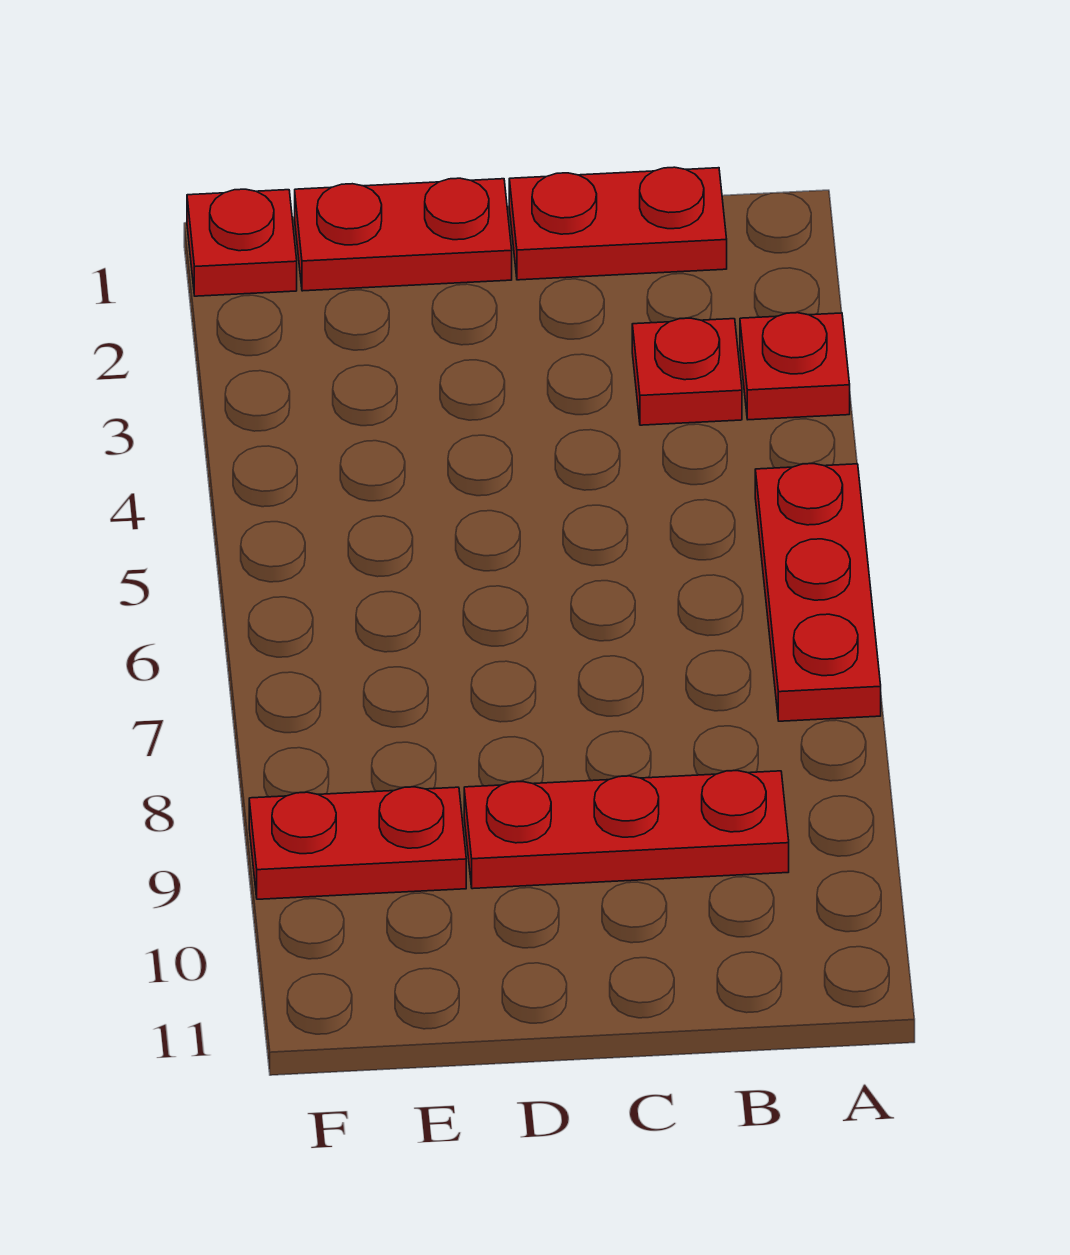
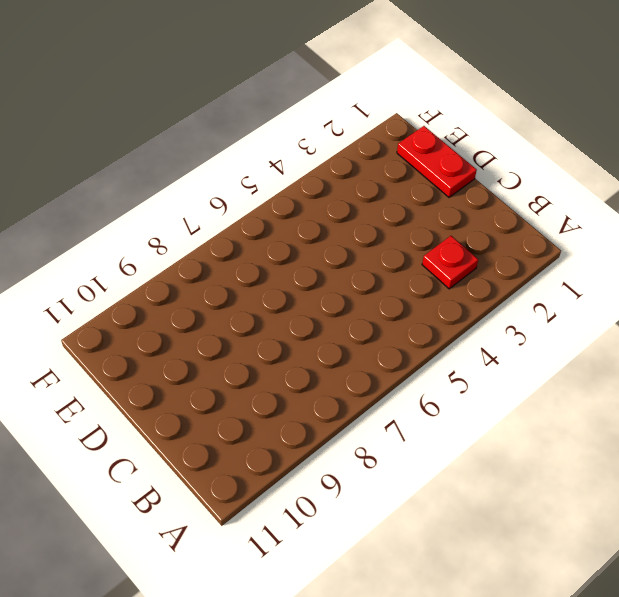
none -> red plate A3 level 1
none -> red plate A5:A7 level 1

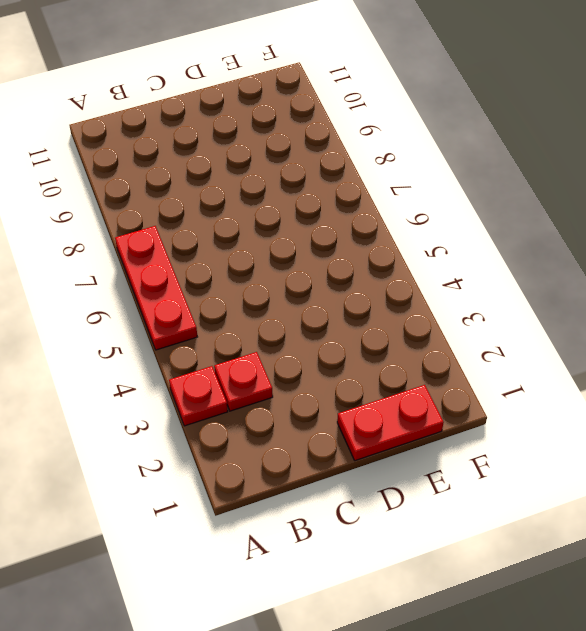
none -> red plate B1:C1 level 1
none -> red plate B9:D9 level 1

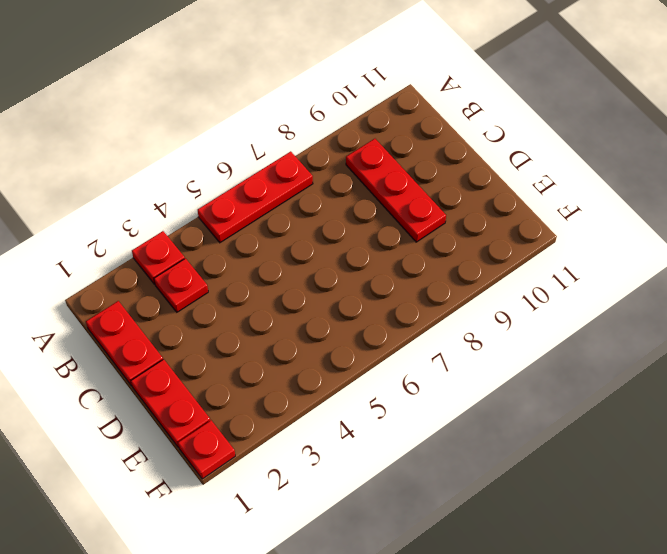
none -> red plate E9:F9 level 1

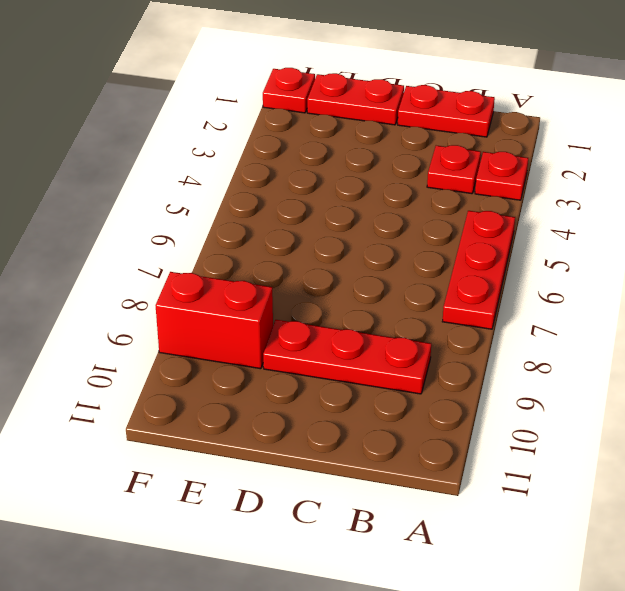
red brick E9:F9 level 1 -> red plate E9:F9 level 1

